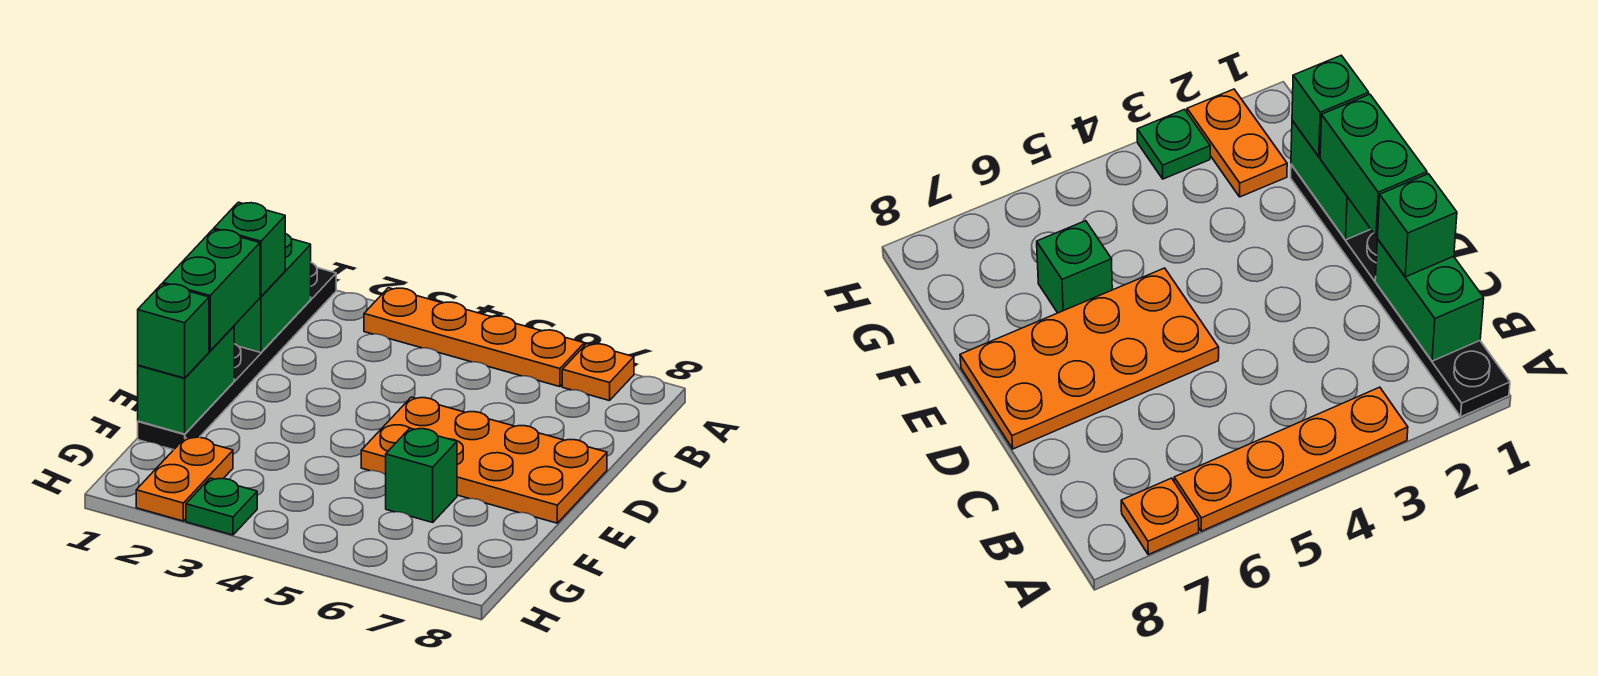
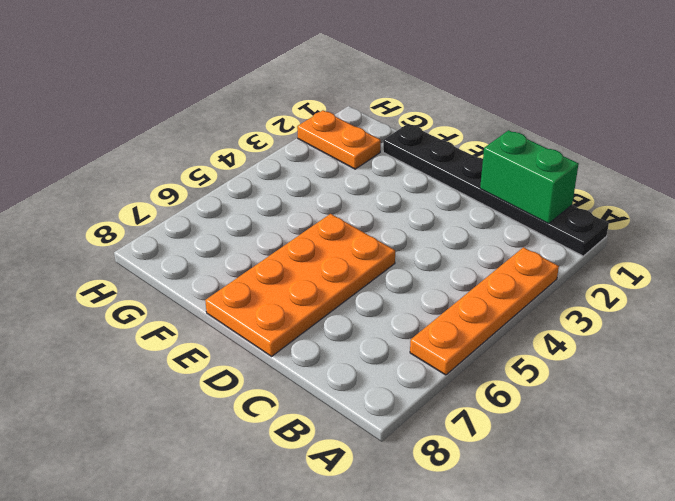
none -> orange plate A7 level 1
none -> green brick F6 level 1
none -> green plate H3 level 1

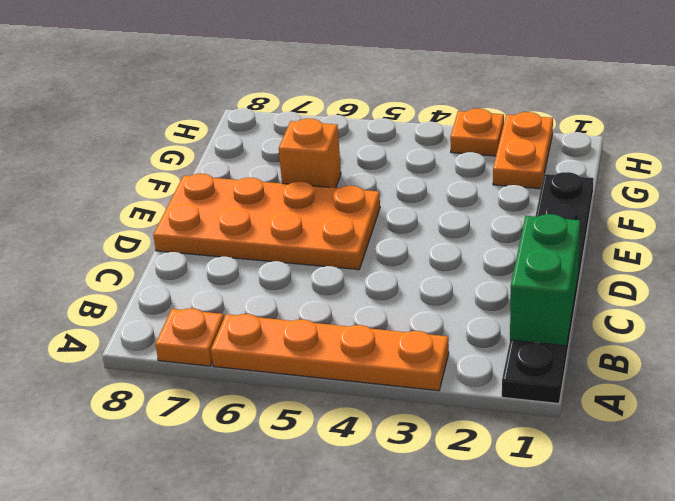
orange brick F6 level 1 -> green brick F6 level 1
orange plate H3 level 1 -> green plate H3 level 1
none -> green brick E1:F1 level 2
none -> green brick C1 level 3
none -> green brick D1:E1 level 3

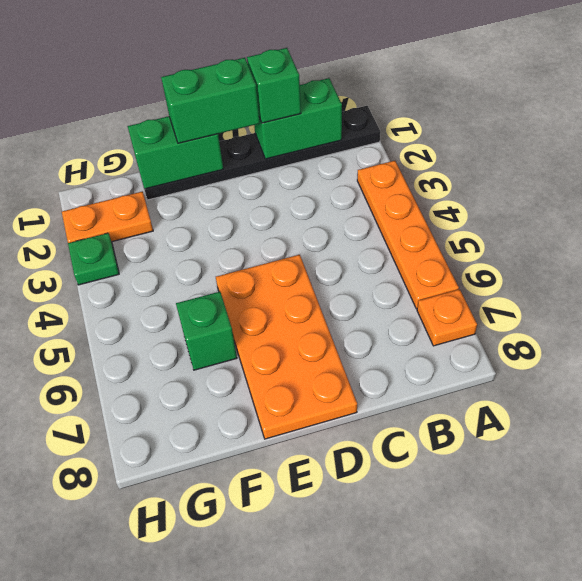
none -> green brick F1 level 3

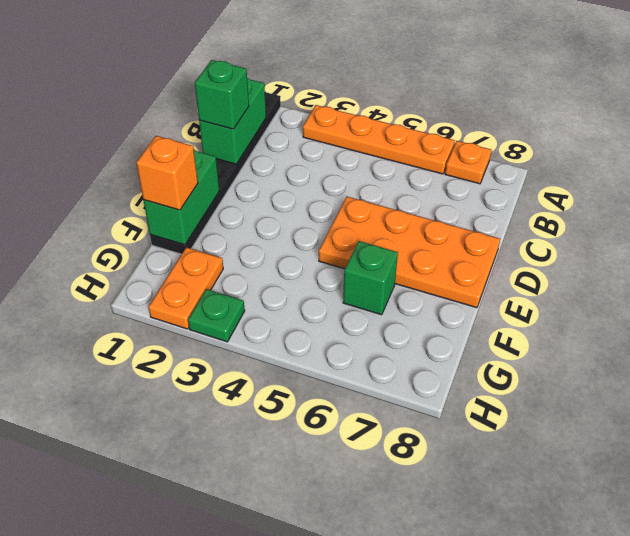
orange brick F1 level 3 -> green brick F1 level 3
none -> green brick D1:E1 level 3

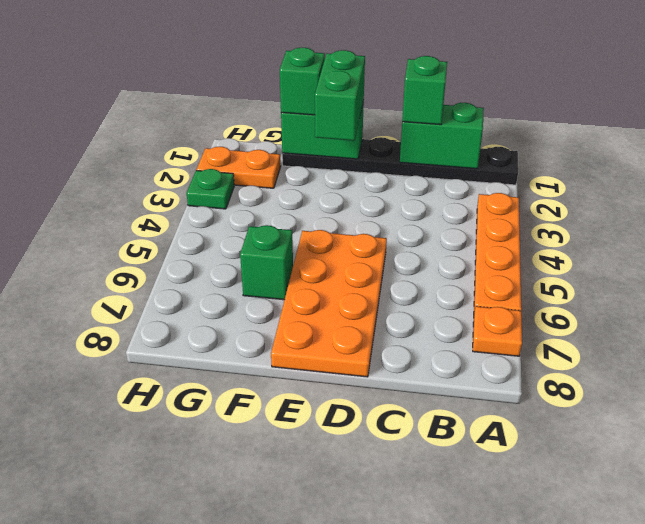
green brick E1:E2 level 3 -> green brick D1:E1 level 3

